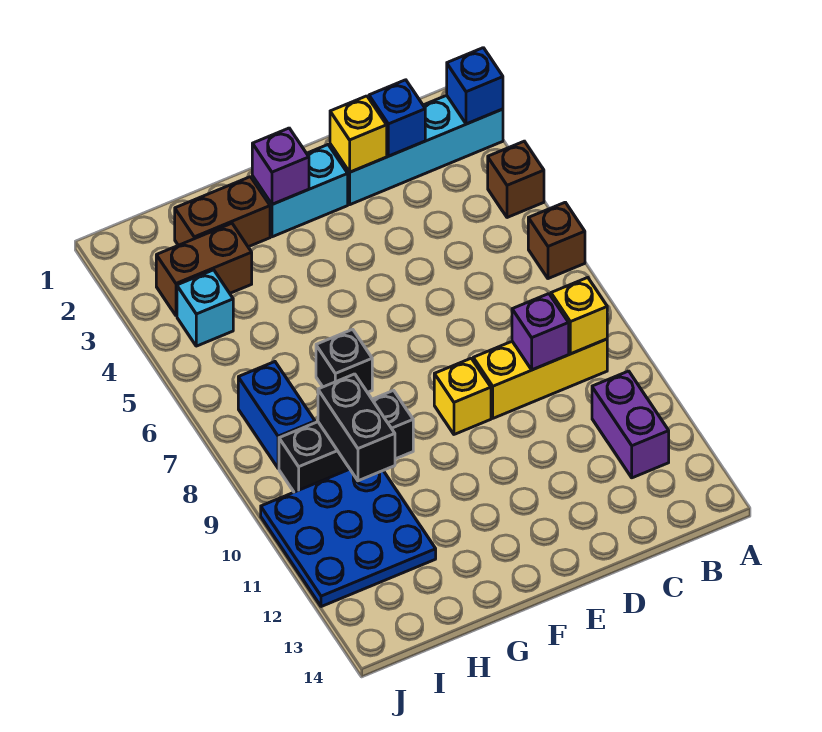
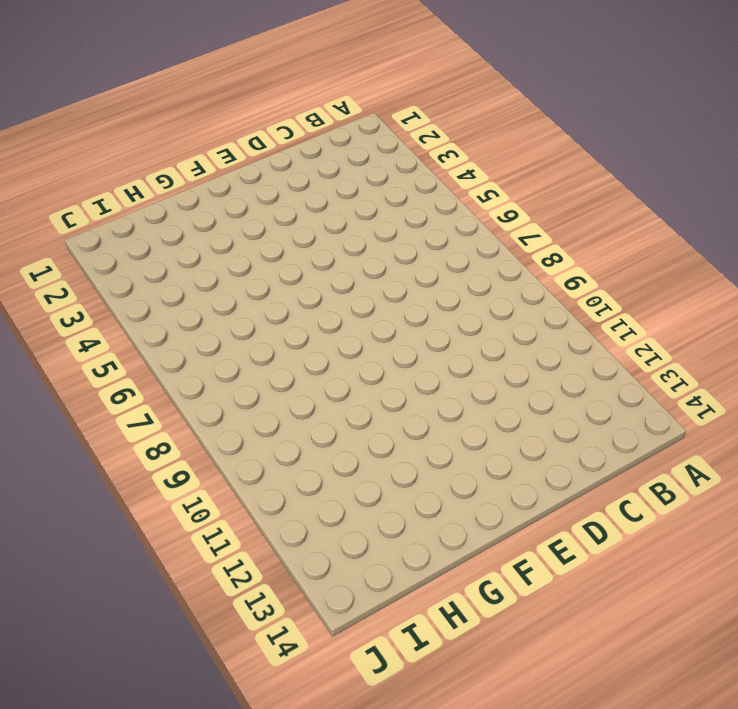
none -> cyan brick A2:D2 level 1
none -> brown brick A4 level 1
none -> brown brick A6 level 1

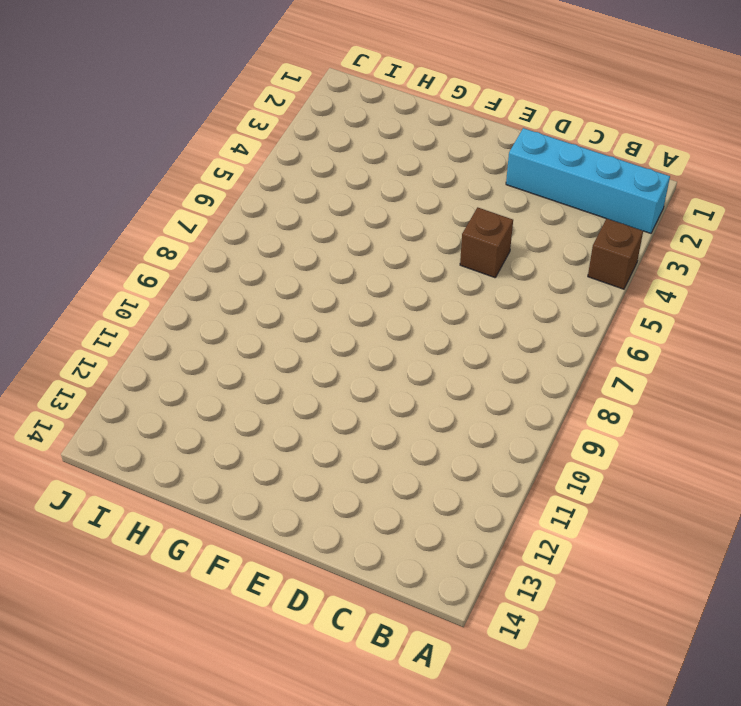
brown brick D5 level 1 -> brown brick A6 level 1
none -> yellow brick B9:D9 level 1
none -> purple brick B11:B12 level 1
none -> cyan brick E2:F2 level 1

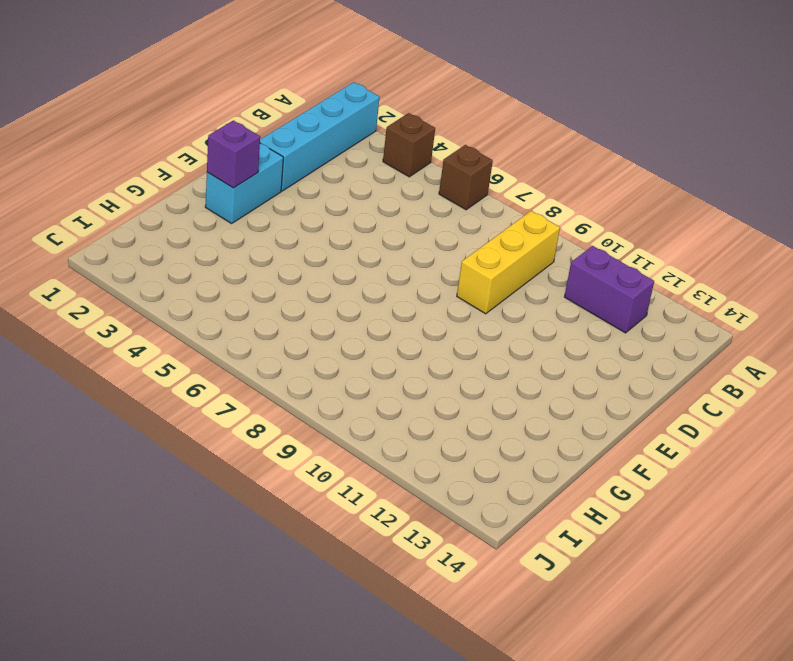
none -> yellow brick E9 level 1
none -> brown brick G2:H2 level 1
none -> black brick G7 level 1

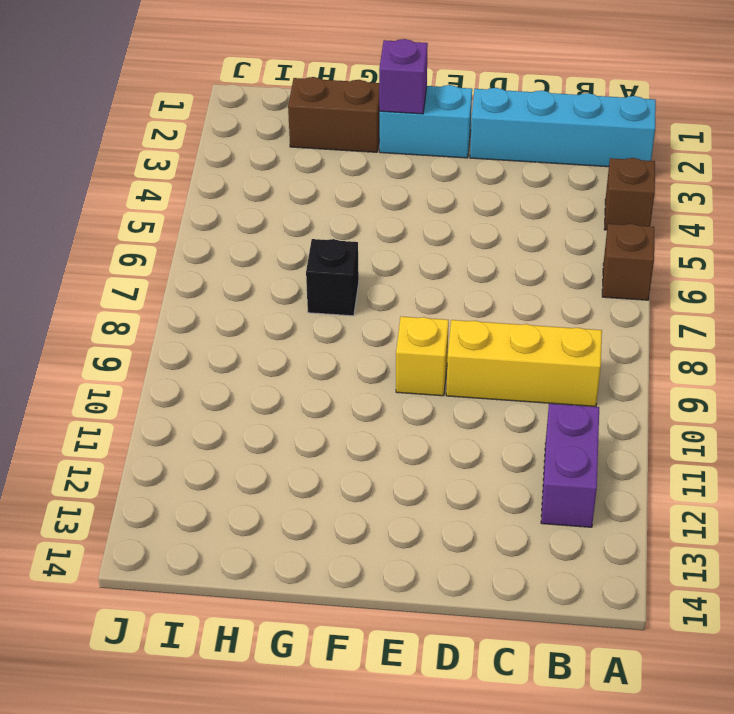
none -> black brick G9:I9 level 1
none -> brown brick H3:I3 level 1
none -> blue plate H10:J12 level 1

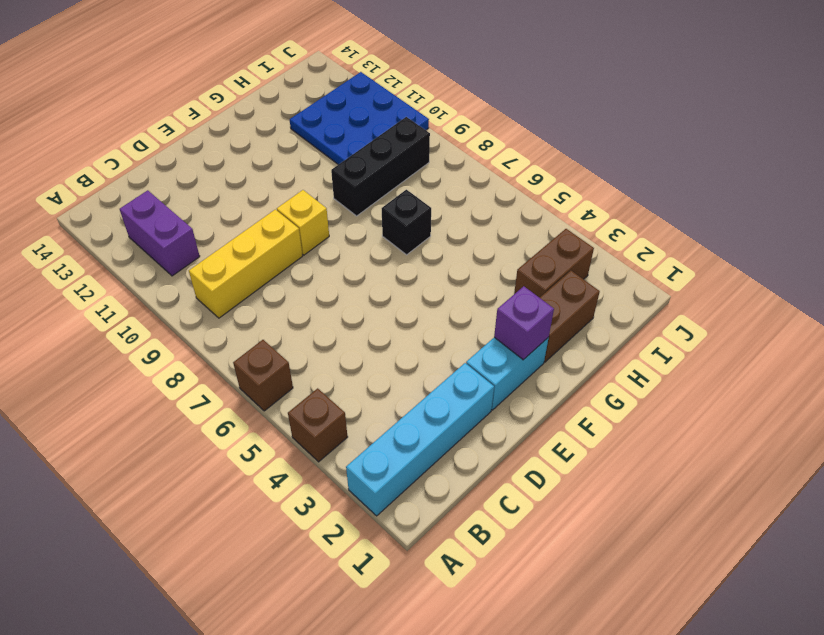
none -> cyan brick I4 level 1
none -> blue brick I7:I8 level 1
none -> blue brick A2 level 2

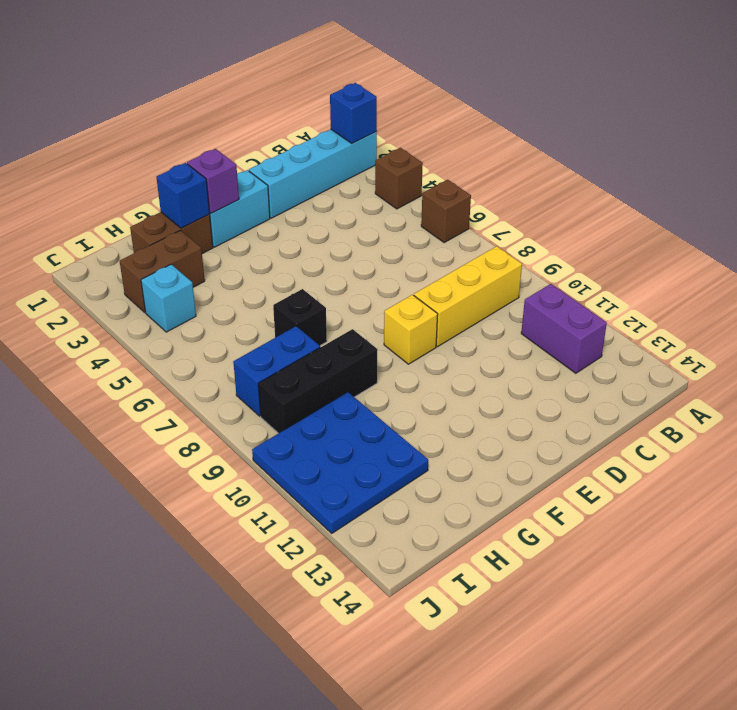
blue brick G2 level 2 -> blue brick C2 level 2
blue brick H8:I8 level 1 -> blue brick I7:I8 level 1
none -> yellow brick B9 level 2
none -> purple brick C9 level 2
none -> yellow brick D2 level 2

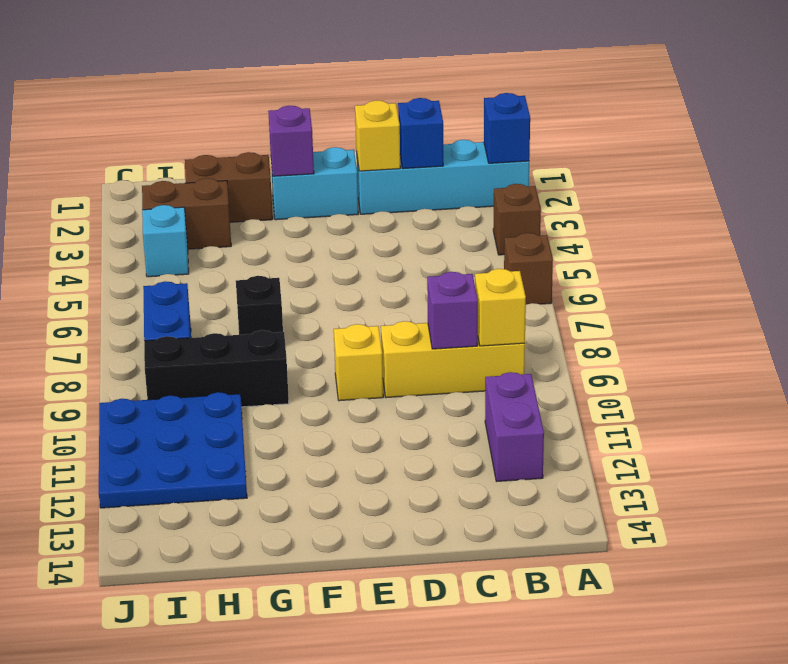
none -> black brick H9:H10 level 2

